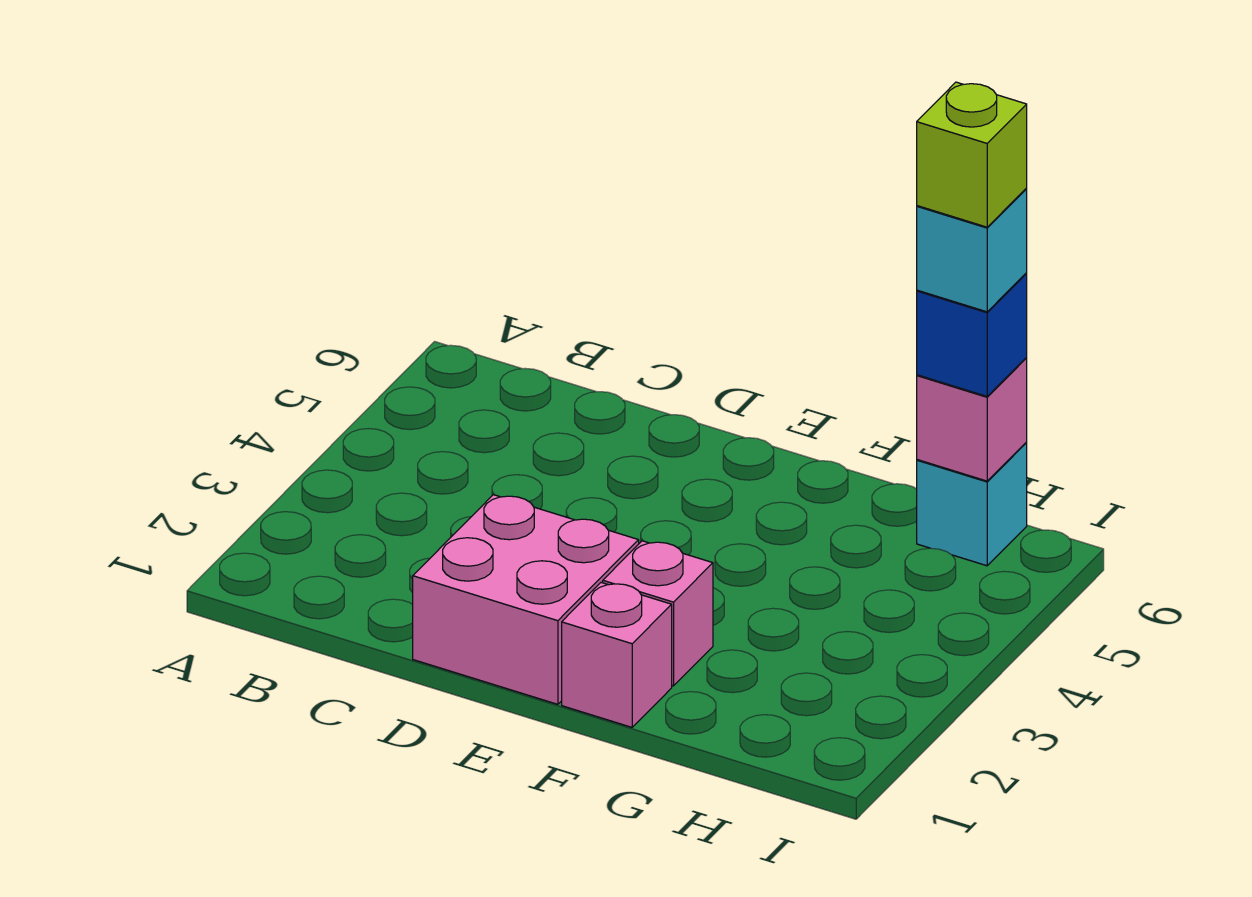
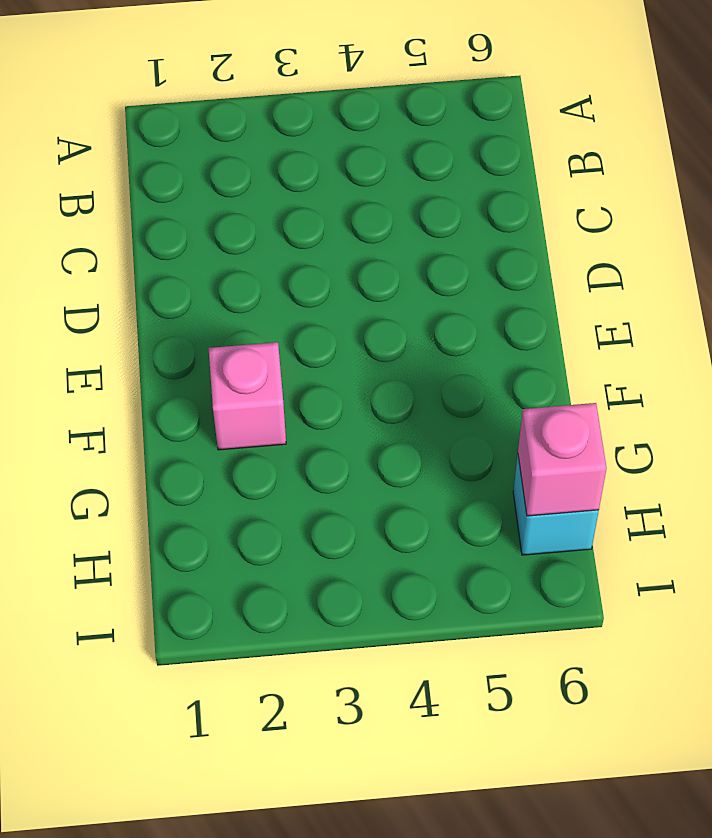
none -> pink brick D1:E2 level 1
none -> pink brick F1 level 1

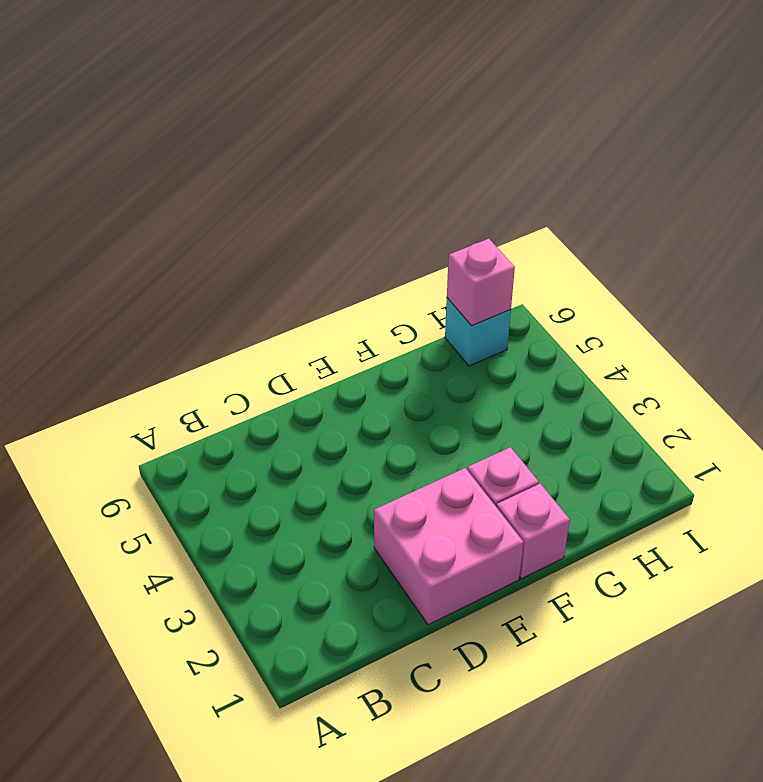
none -> blue brick H6 level 3
none -> cyan brick H6 level 4

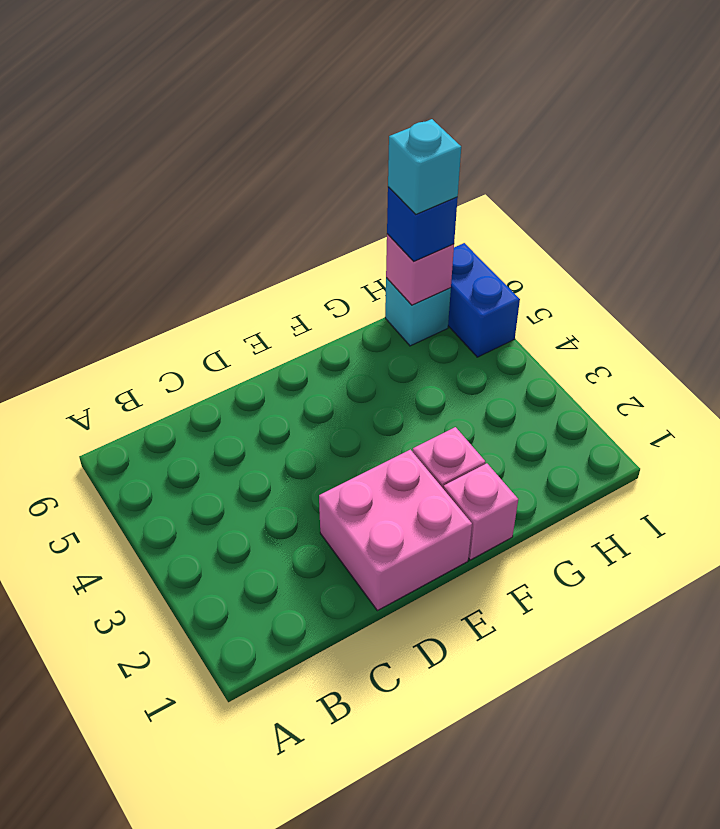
blue brick I5:I6 level 1 -> none
none -> lime brick H6 level 5

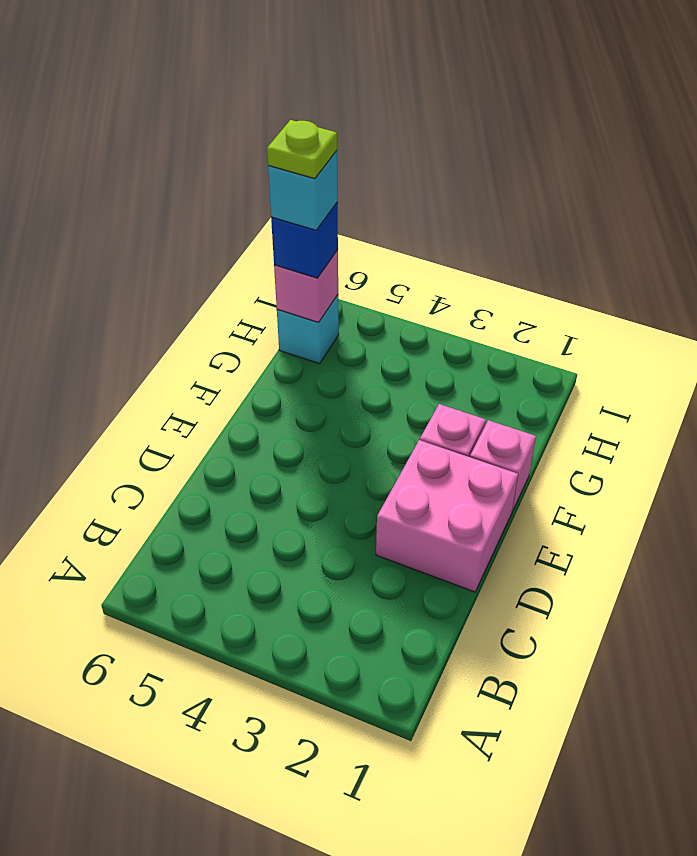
lime plate H6 level 5 -> lime brick H6 level 5

